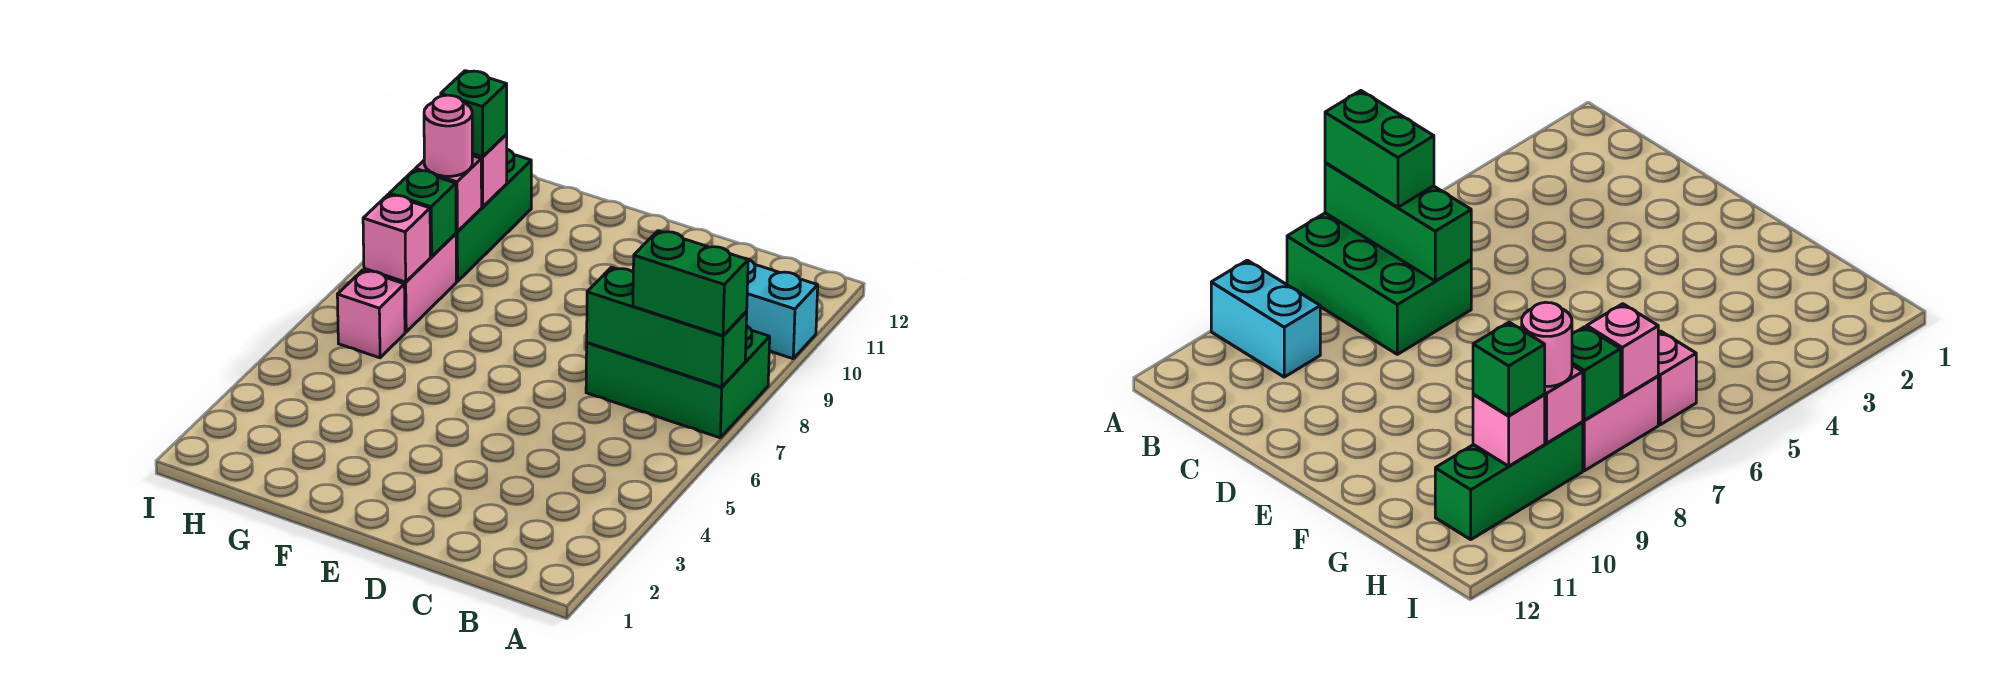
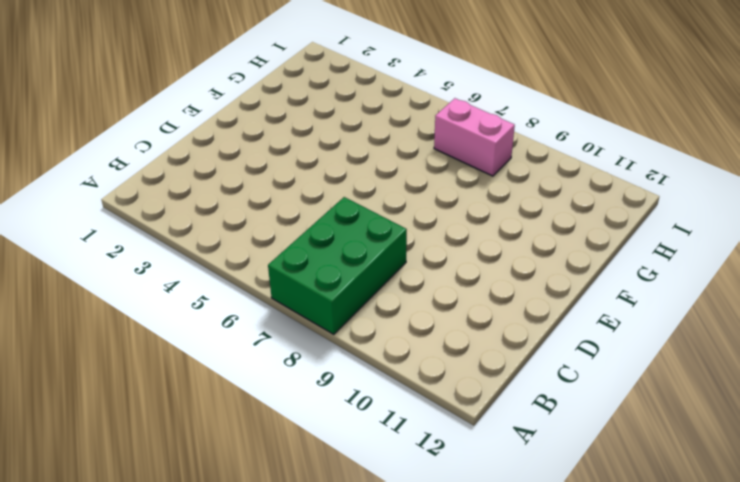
none -> cyan brick A10:B10 level 1
none -> pink brick H6 level 1
none -> green brick H9:H11 level 1

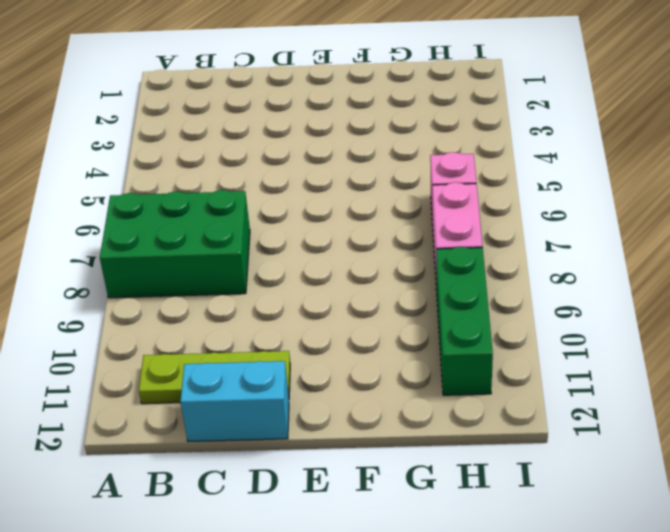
lime plate B11:D11 level 1 -> none
cyan brick C12:D12 level 1 -> cyan brick A10:B10 level 1
none -> green brick A7:C7 level 2
none -> pink brick H7 level 2
none -> green brick H8 level 2

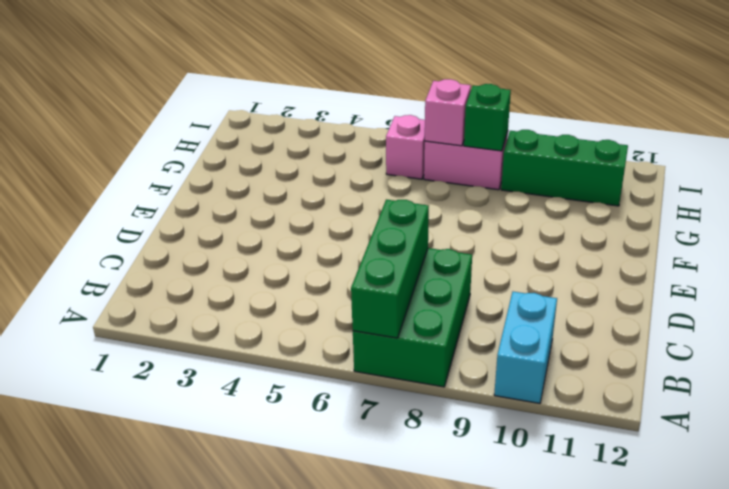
none -> pink brick H9 level 2
none -> pink brick H10 level 2
none -> green brick A7:B7 level 3

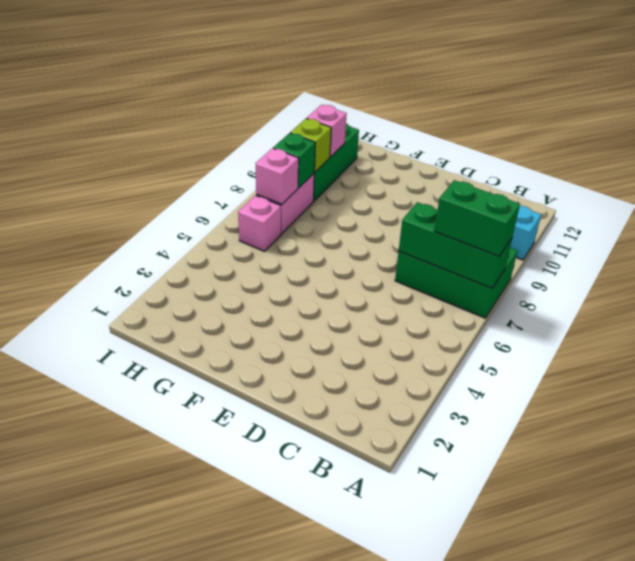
lime brick H9 level 2 -> pink brick H9 level 2
none -> pink round brick H9 level 3
none -> green brick H10 level 3

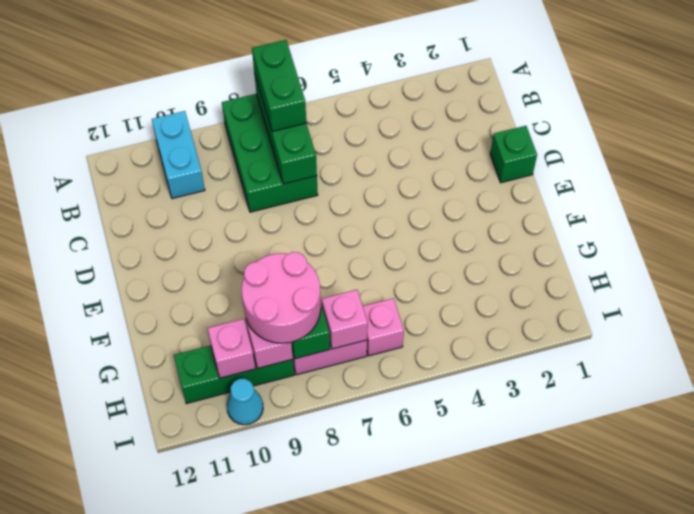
green brick D1 level 1 -> green brick H10 level 3
pink round brick G8:H9 level 3 -> pink round brick H9 level 3
cyan cone I10 level 1 -> none

